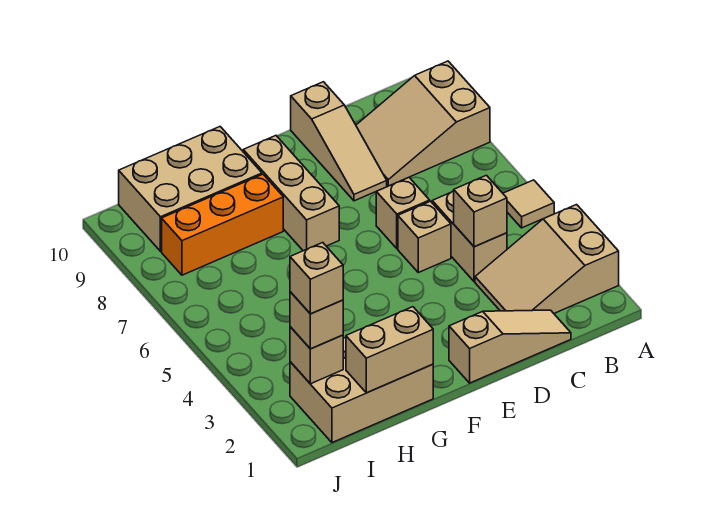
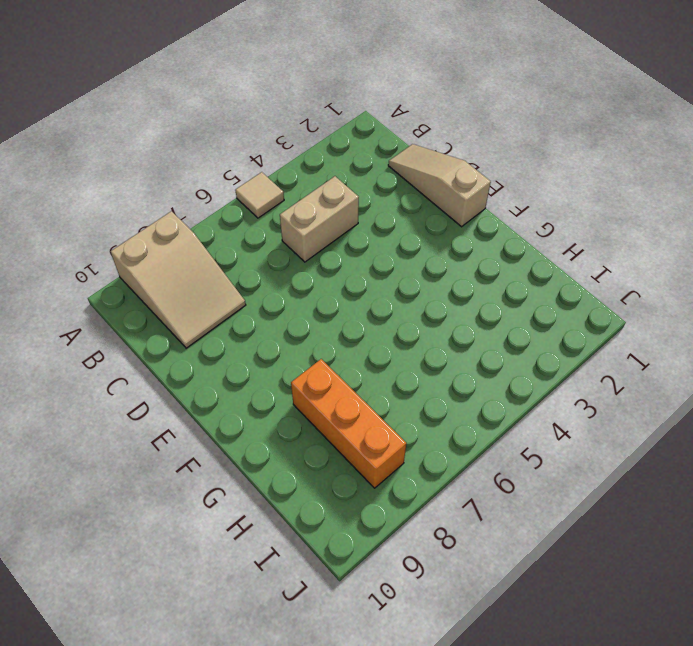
none -> tan slope A2:C3 level 1 top A
none -> tan brick D5 level 1
none -> tan brick D6 level 1

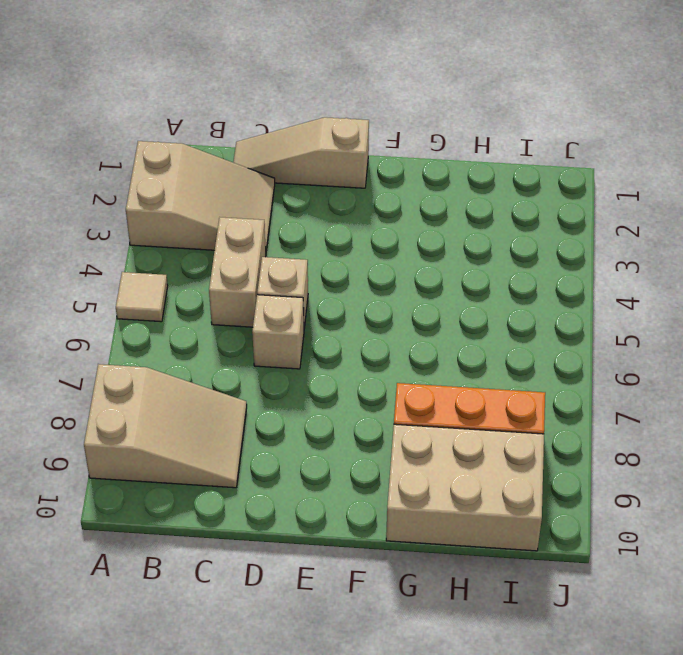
none -> tan slope D8:D10 level 1 top 10
none -> tan brick F7:F9 level 1
none -> tan brick G1:I2 level 1

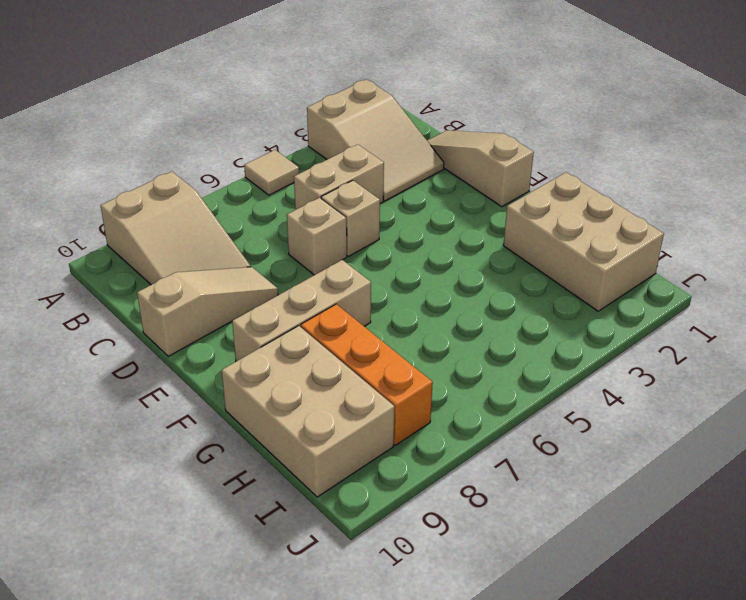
none -> tan brick C4 level 2
none -> tan brick G1:H1 level 2
none -> tan brick I2 level 2

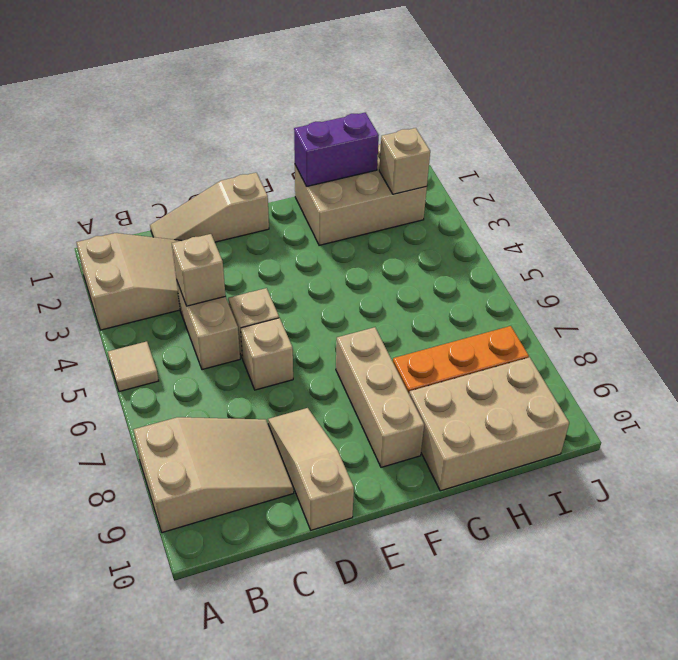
purple brick G1:H1 level 2 -> tan brick G1:H1 level 2
none -> tan brick I2 level 3
none -> tan brick I2 level 4

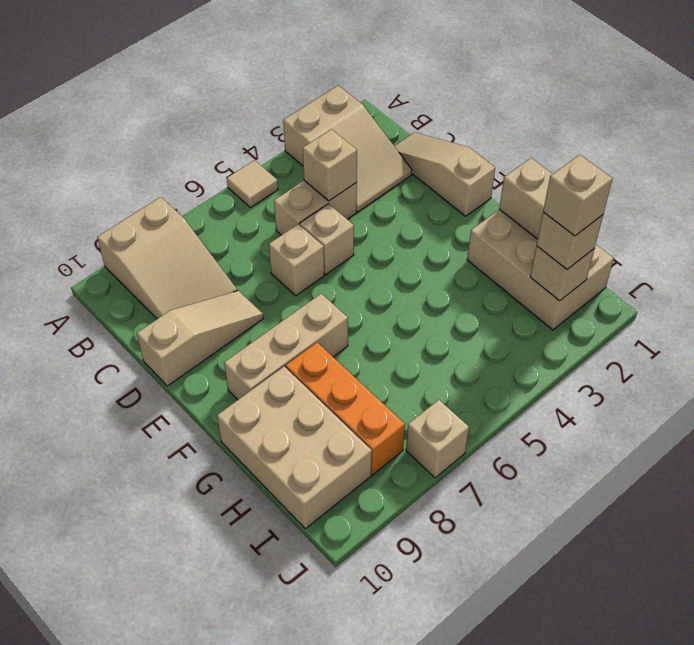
tan brick J7 level 1 -> none

